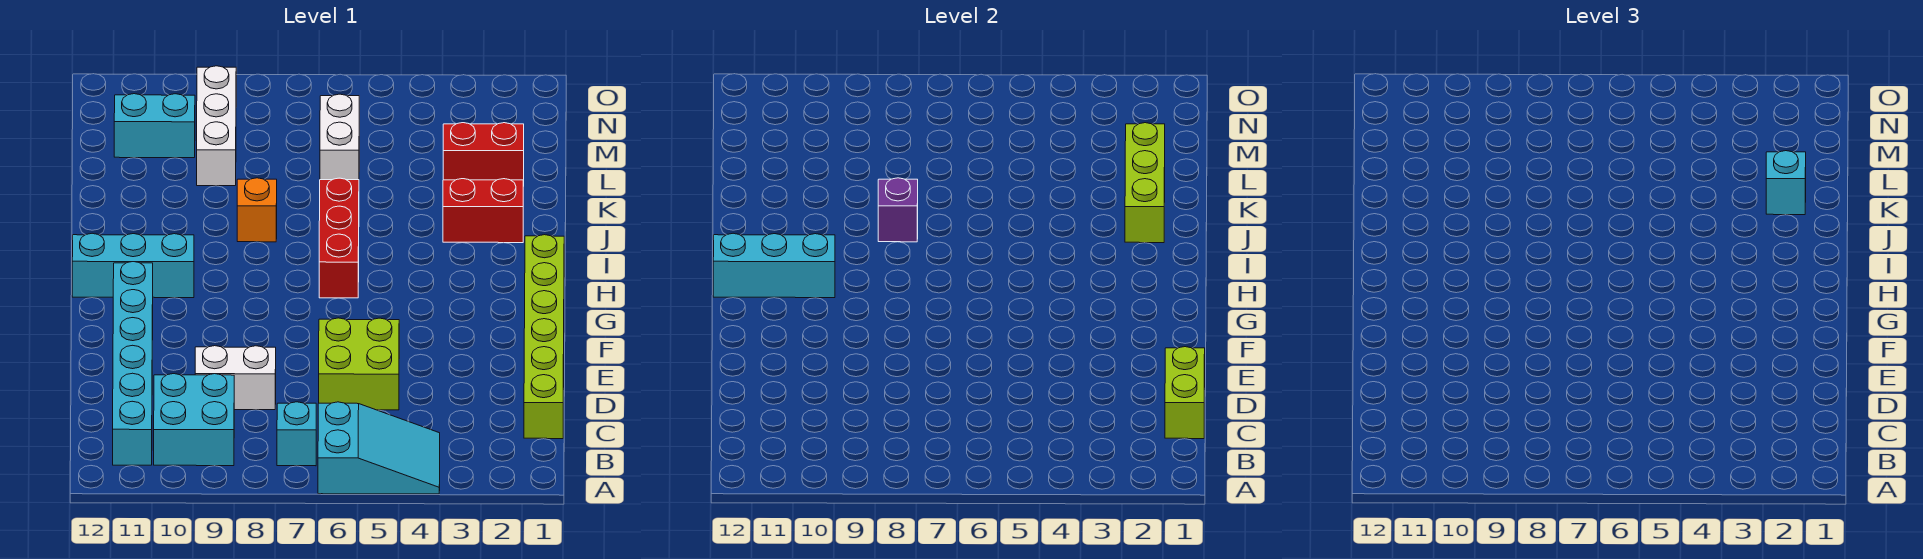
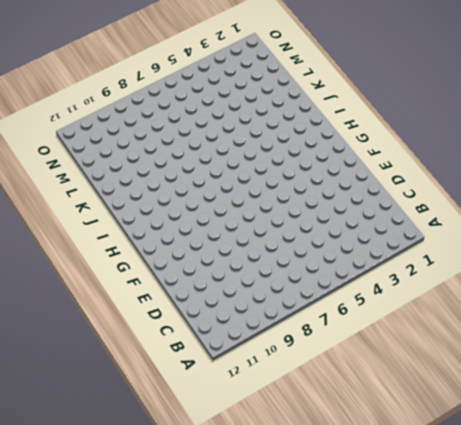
none -> cyan slope A4:B6 level 1 top 6
none -> cyan brick B7 level 1
none -> cyan brick B9:C10 level 1

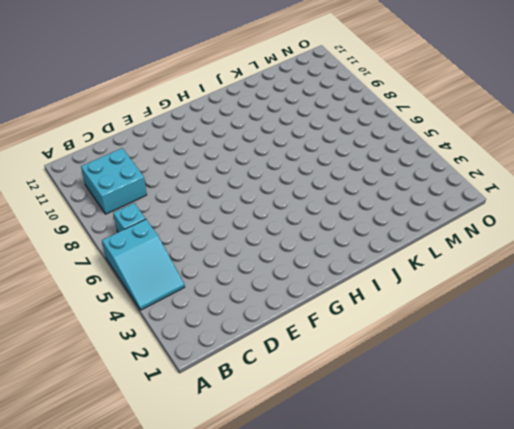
none -> cyan brick B11:G11 level 1
none -> lime brick C1:H1 level 1
none -> lime brick D5:E6 level 1

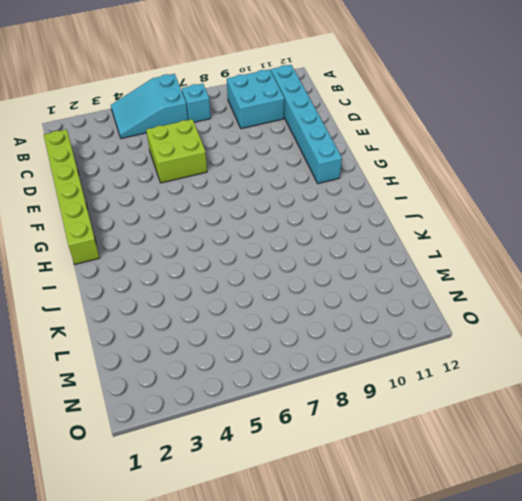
none -> white brick D8:D9 level 1
none -> red brick H6:J6 level 1
none -> cyan brick H10:H12 level 1

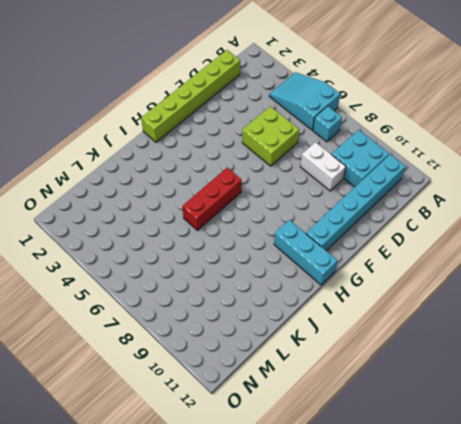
none -> red brick J2:J3 level 1
none -> orange brick J8 level 1
none -> red brick L2:L3 level 1

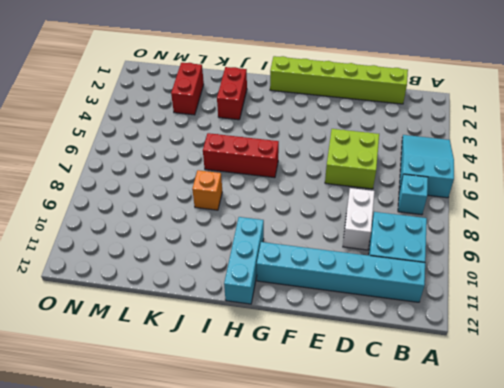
none -> white brick L6:M6 level 1
none -> white brick L9:N9 level 1
none -> cyan brick M10:M11 level 1

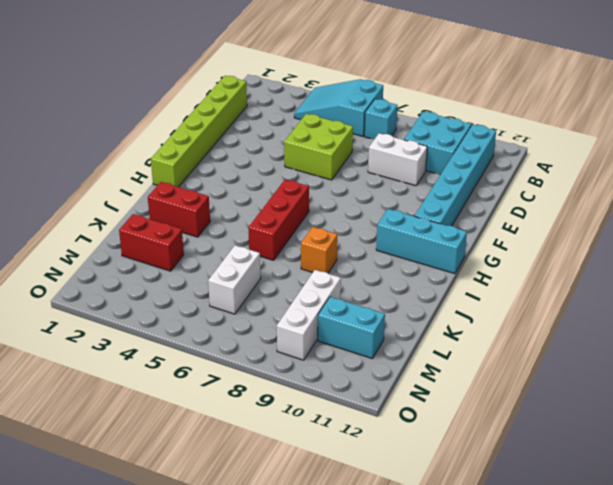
none -> lime brick C1:D1 level 2
none -> cyan brick H10:H12 level 2
none -> lime brick J2:L2 level 2

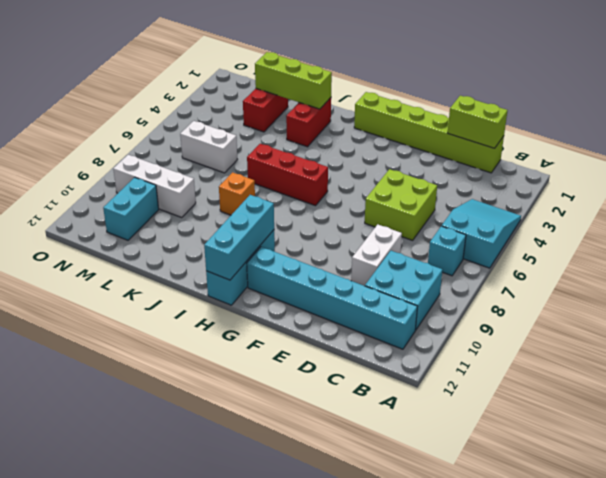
none -> purple brick J8 level 2
none -> cyan brick K2 level 3

